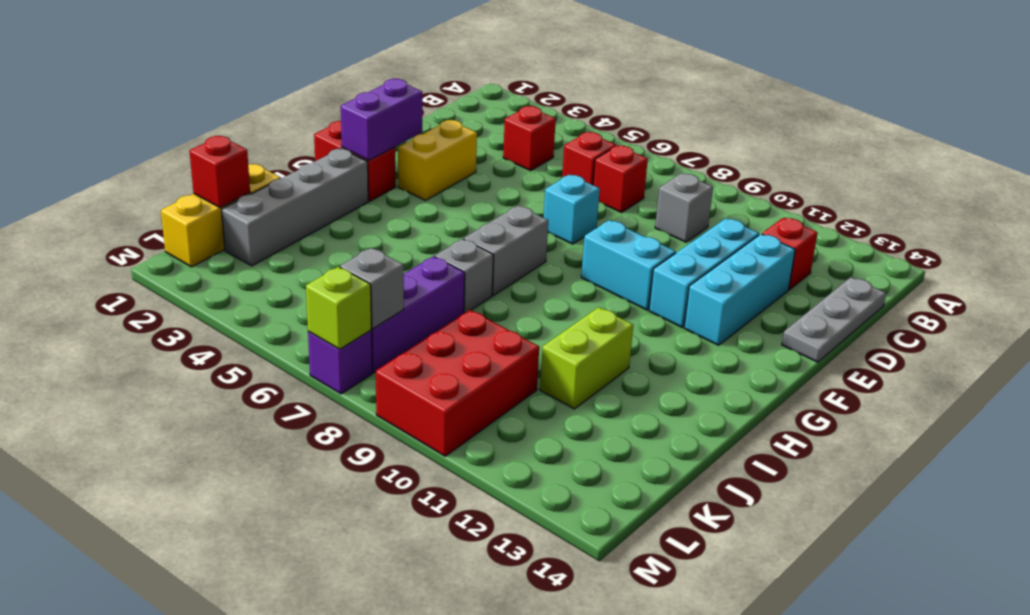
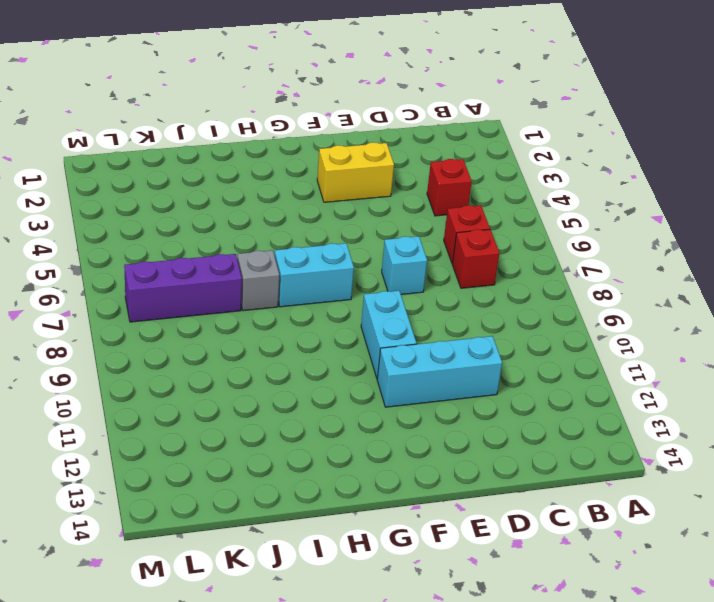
cyan brick G7:H7 level 1 -> grey brick G7:H7 level 1
none -> grey brick C9 level 1
none -> red brick C12 level 1
none -> grey plate C14:E14 level 1

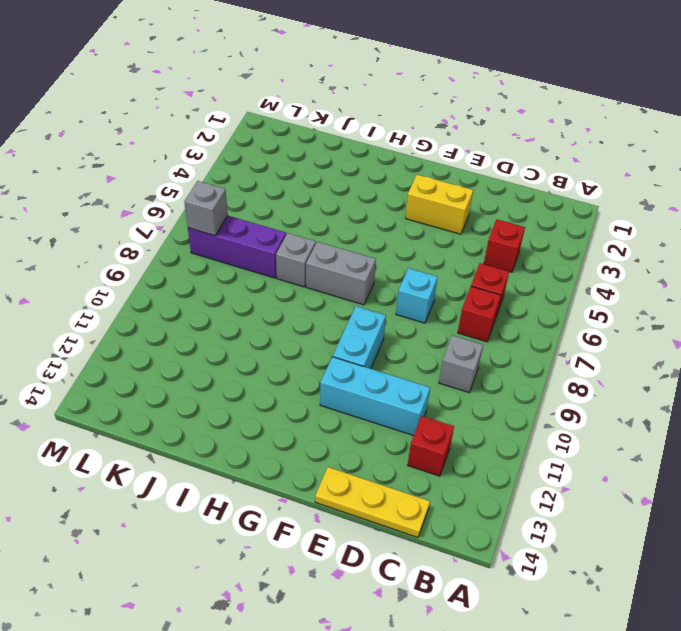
yellow plate C14:E14 level 1 -> grey plate C14:E14 level 1
none -> cyan brick D12:F12 level 1
none -> red brick G1:G2 level 1
none -> grey brick H2:K2 level 1

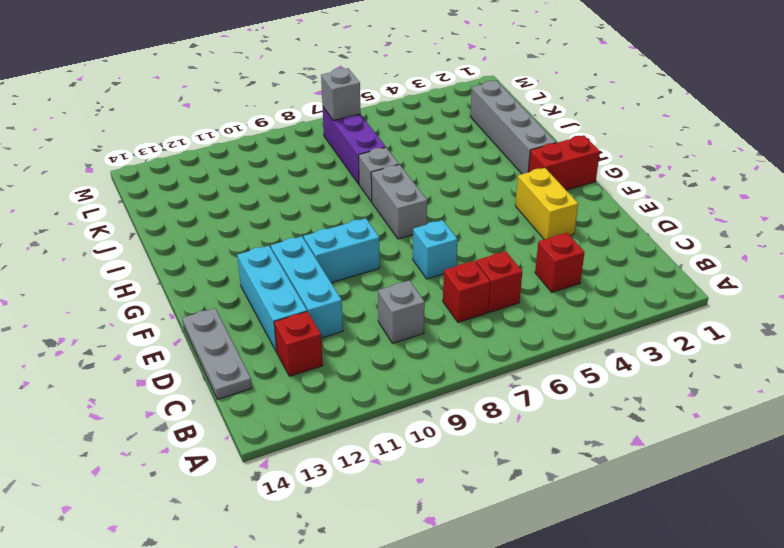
none -> lime brick I11:J11 level 1
none -> yellow brick J1:L1 level 1
none -> red brick K9:M10 level 1

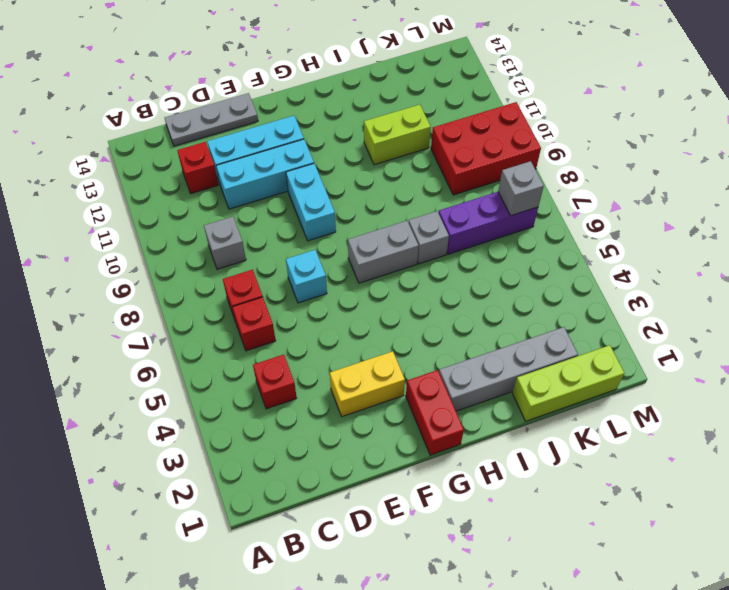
lime brick J1:L1 level 1 -> yellow brick J1:L1 level 1
none -> purple brick M7 level 1
none -> purple brick F2:G2 level 2
none -> red brick K1 level 2

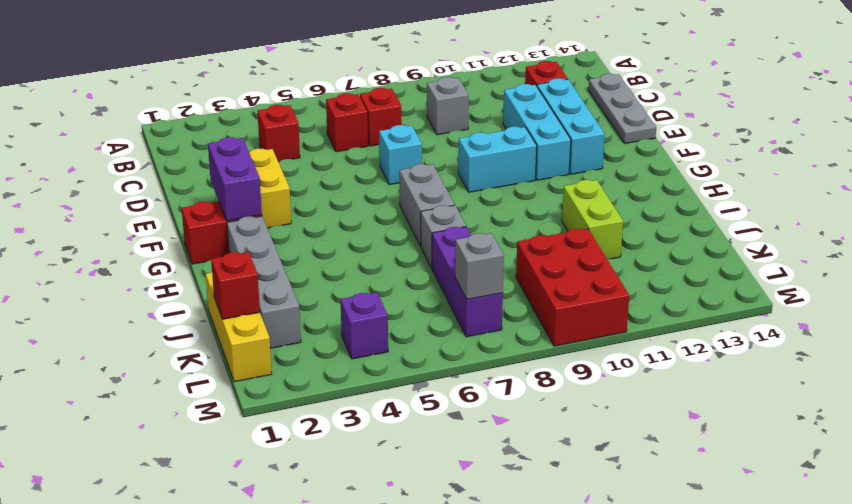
purple brick L4 level 1 -> purple brick M7 level 1
none -> lime brick M7 level 2

